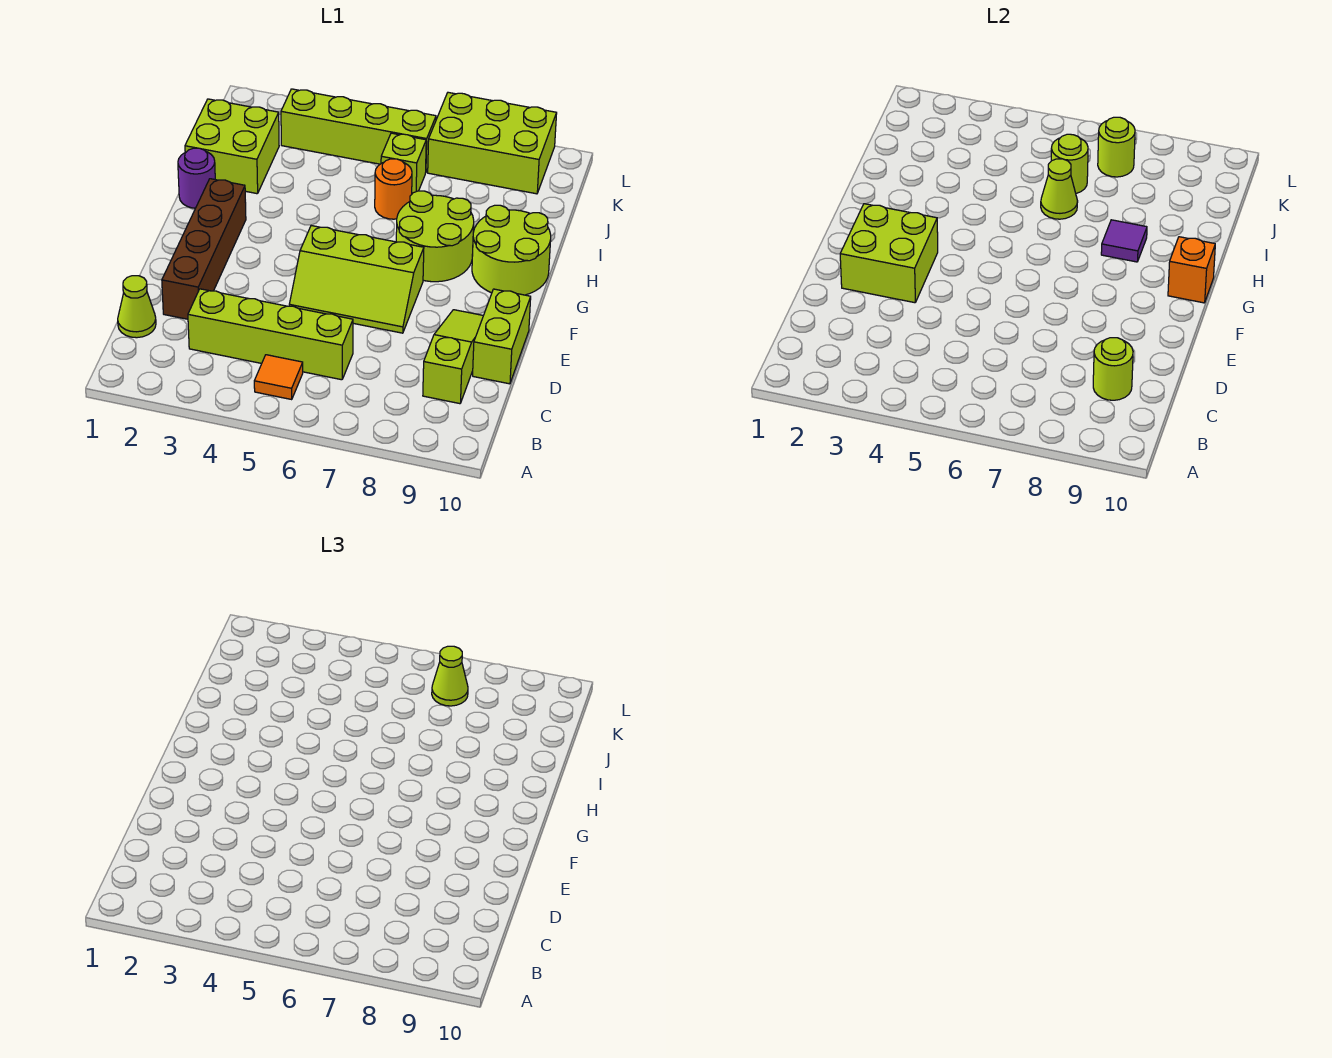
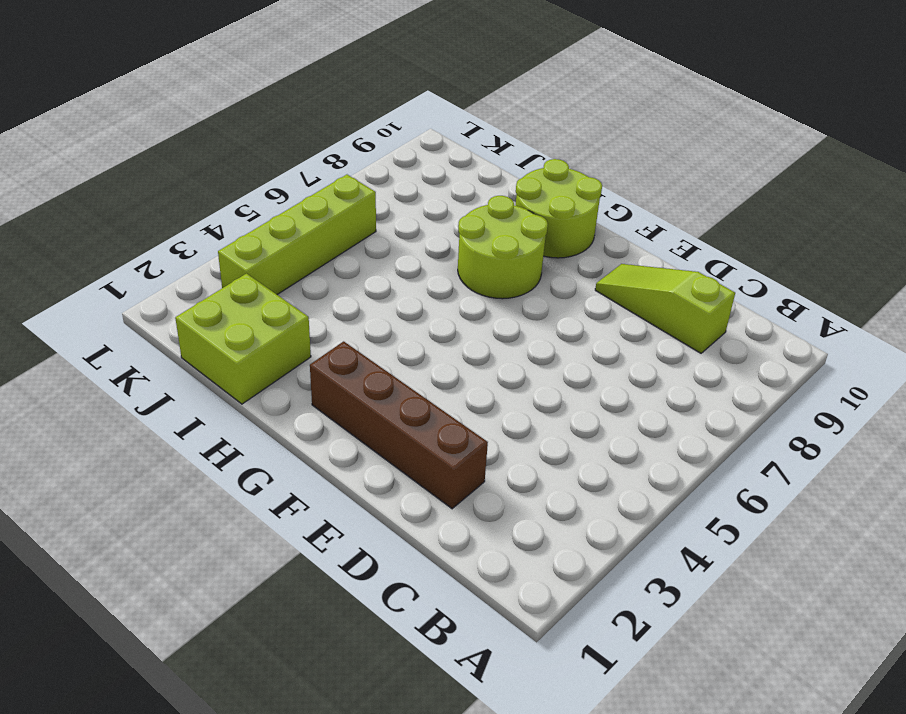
none -> orange tile B5 level 1
none -> lime cone C1 level 1
none -> lime brick C3:C6 level 1

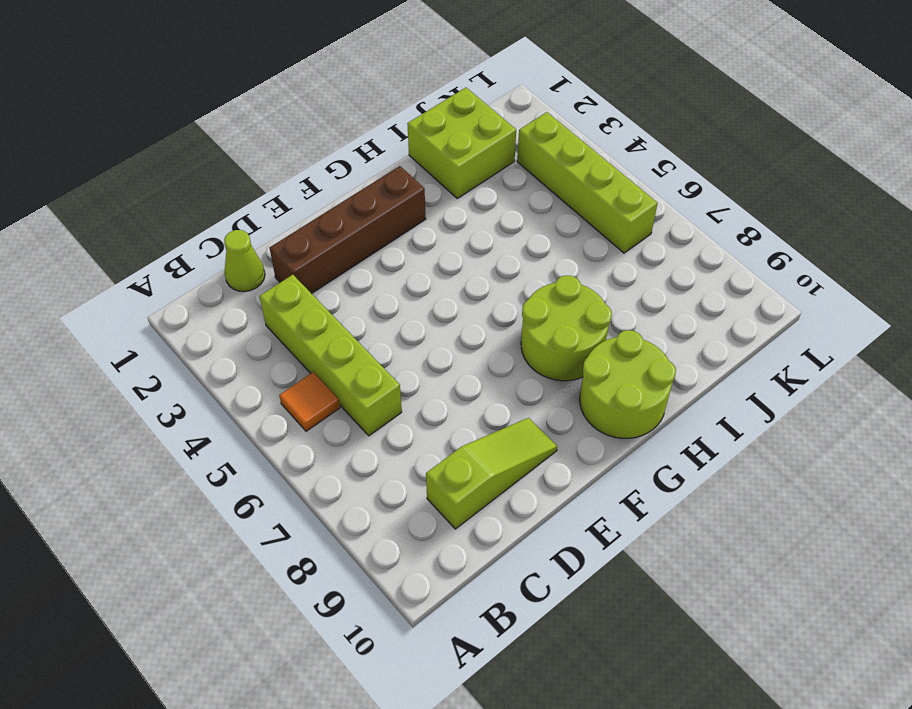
none -> lime brick D10:E10 level 1
none -> lime slope E5:F7 level 1 top F
none -> purple round brick H1 level 1

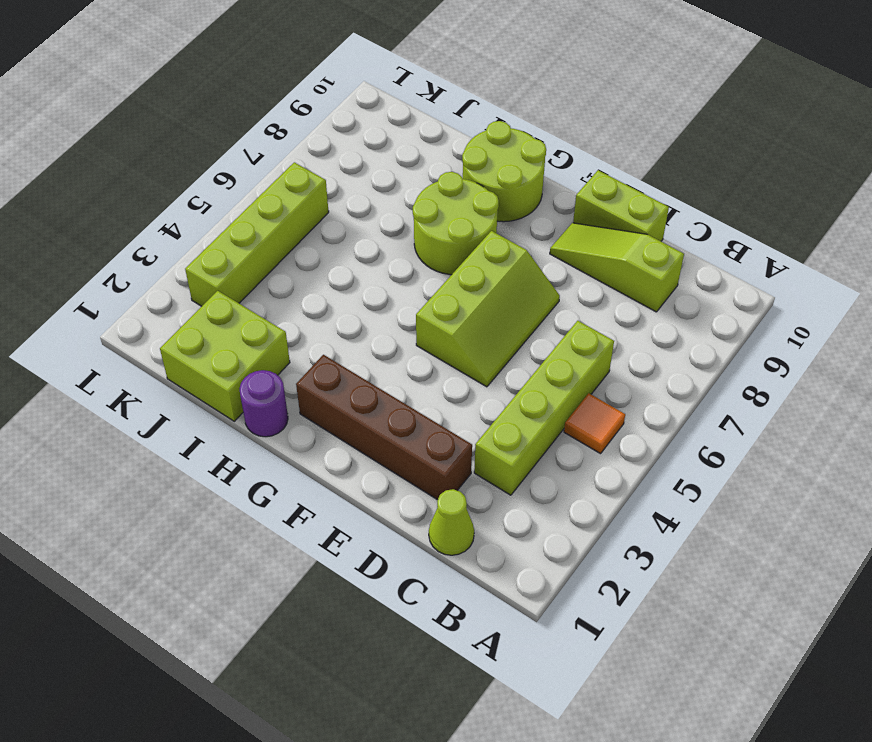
none -> orange round brick I6 level 1
none -> lime brick J6 level 1
none -> lime brick K7:L9 level 1

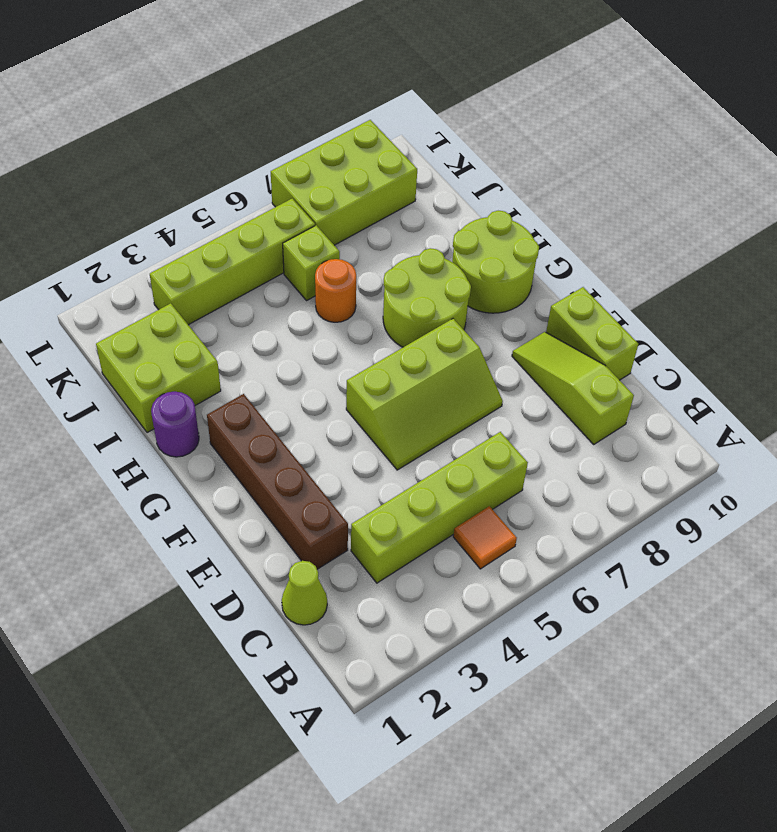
none -> lime round brick C9 level 2
none -> lime brick E2:F3 level 2
none -> orange brick G10 level 2

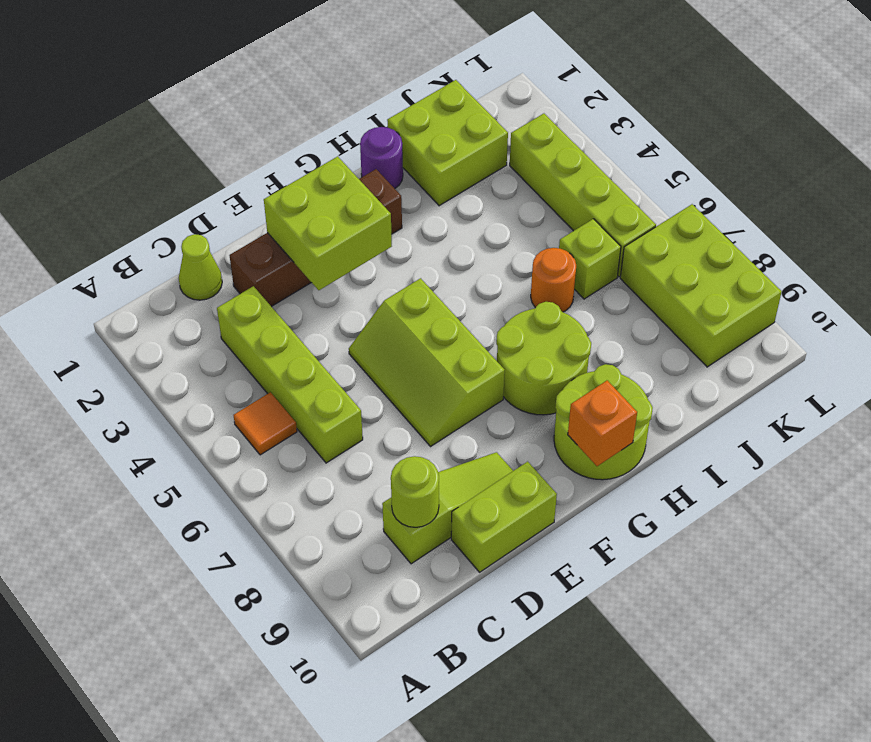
none -> purple tile H8 level 2
none -> lime cone I6 level 2
none -> lime round brick J6 level 2

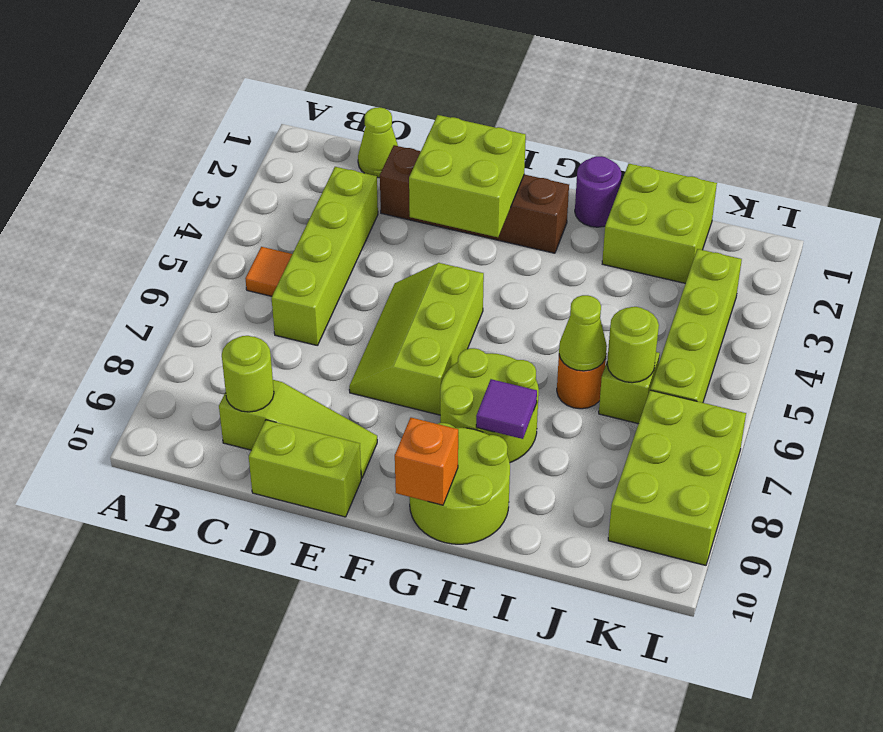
none -> lime round brick K7 level 2
none -> lime cone K7 level 3

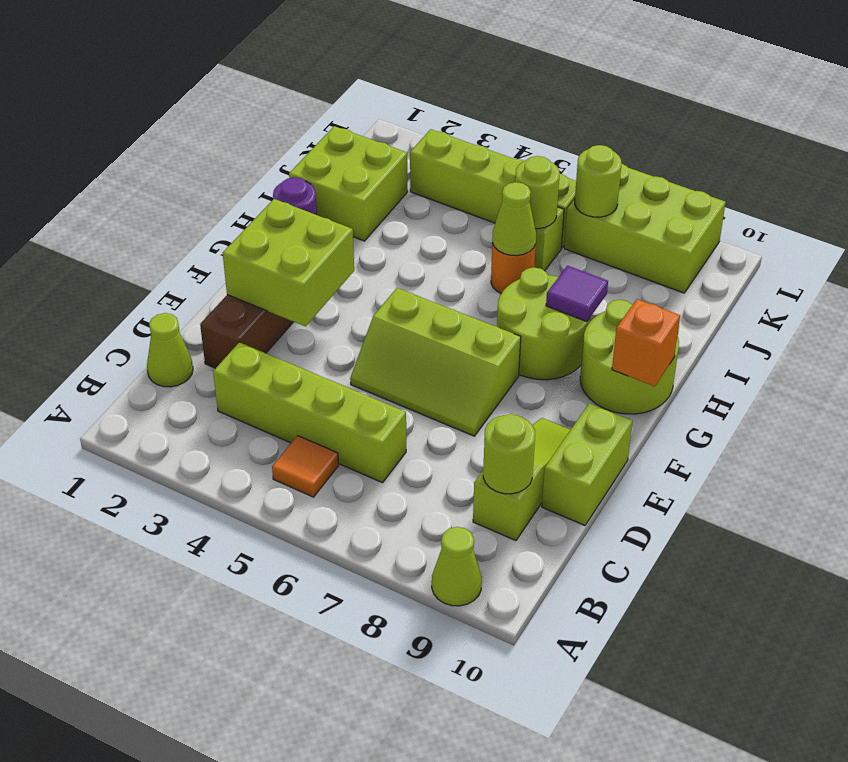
lime cone A9 level 1 -> lime cone K7 level 3

